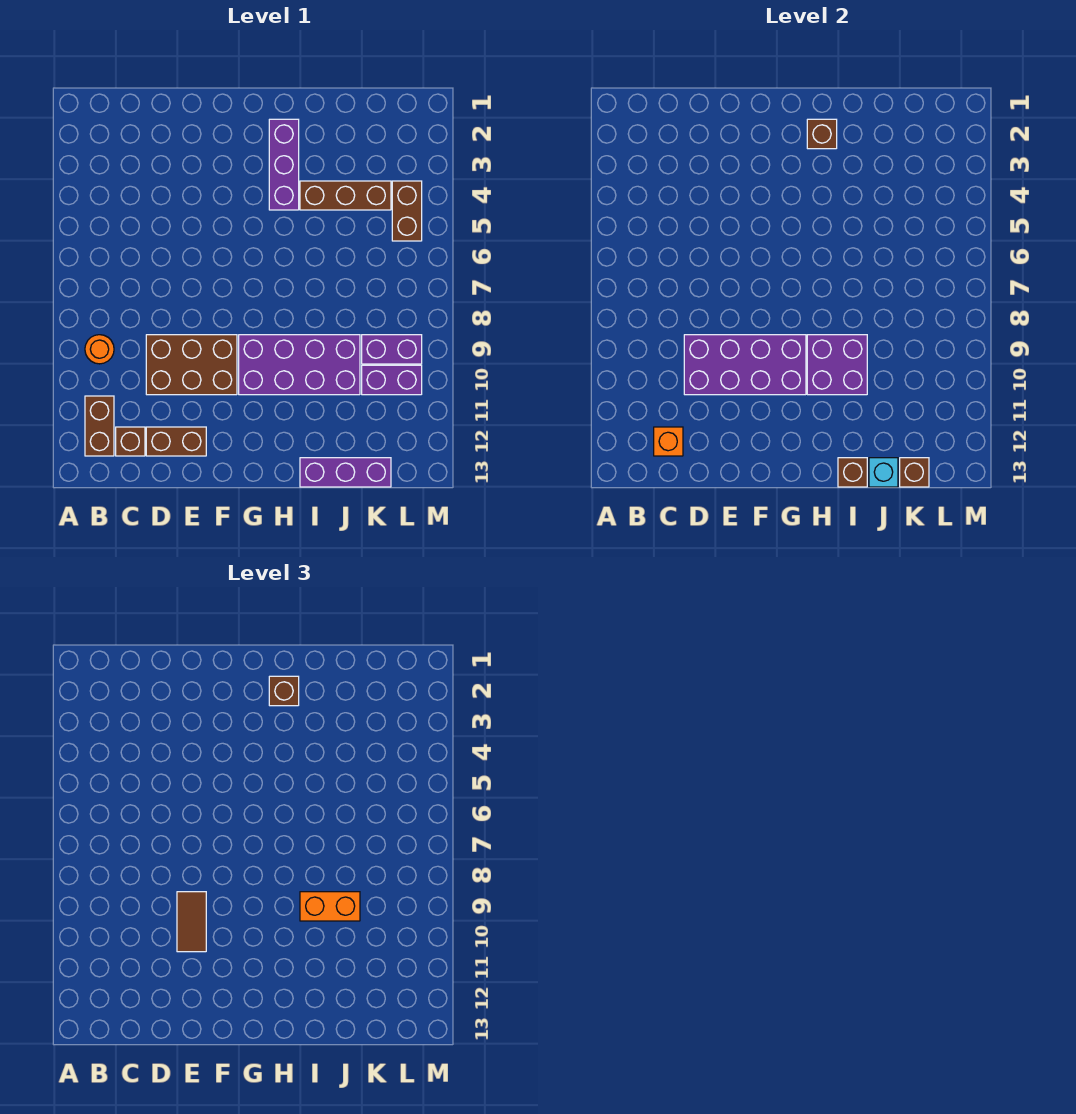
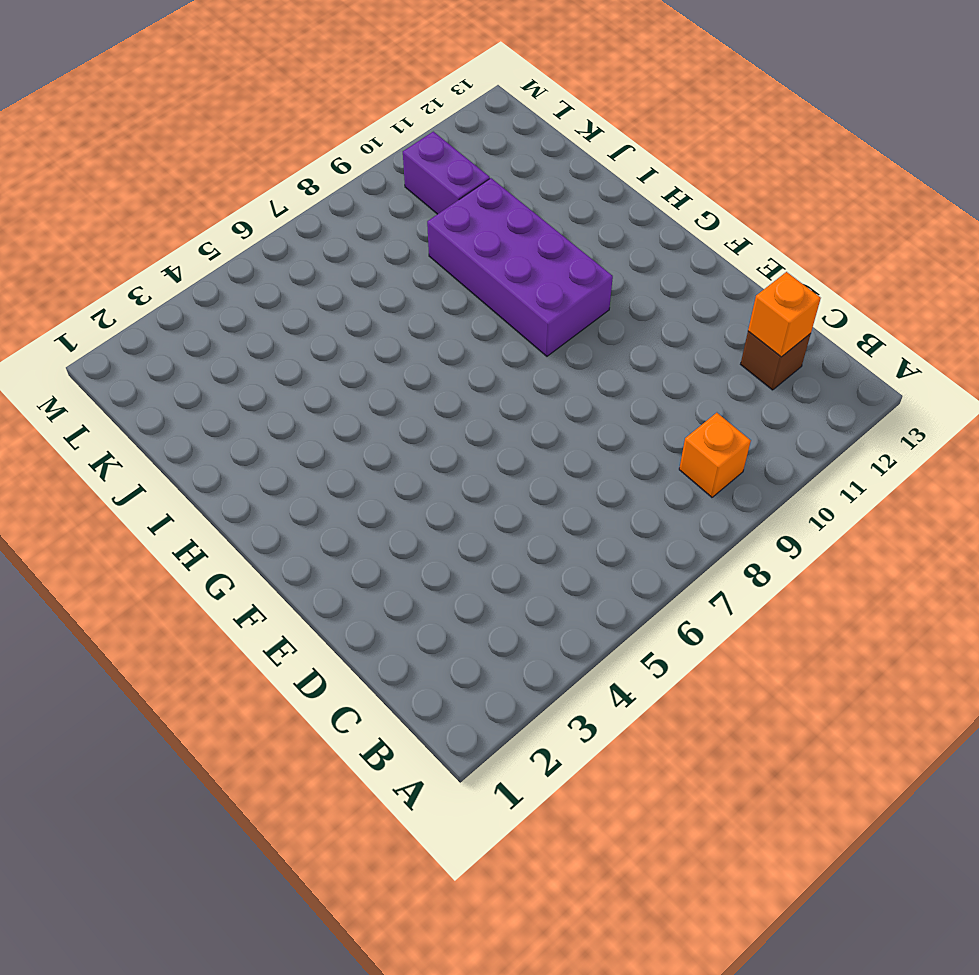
orange brick B9 level 1 -> orange round brick B9 level 1
none -> brown brick B11:B12 level 1
none -> brown brick D9:F10 level 1
none -> brown brick D12:E12 level 1

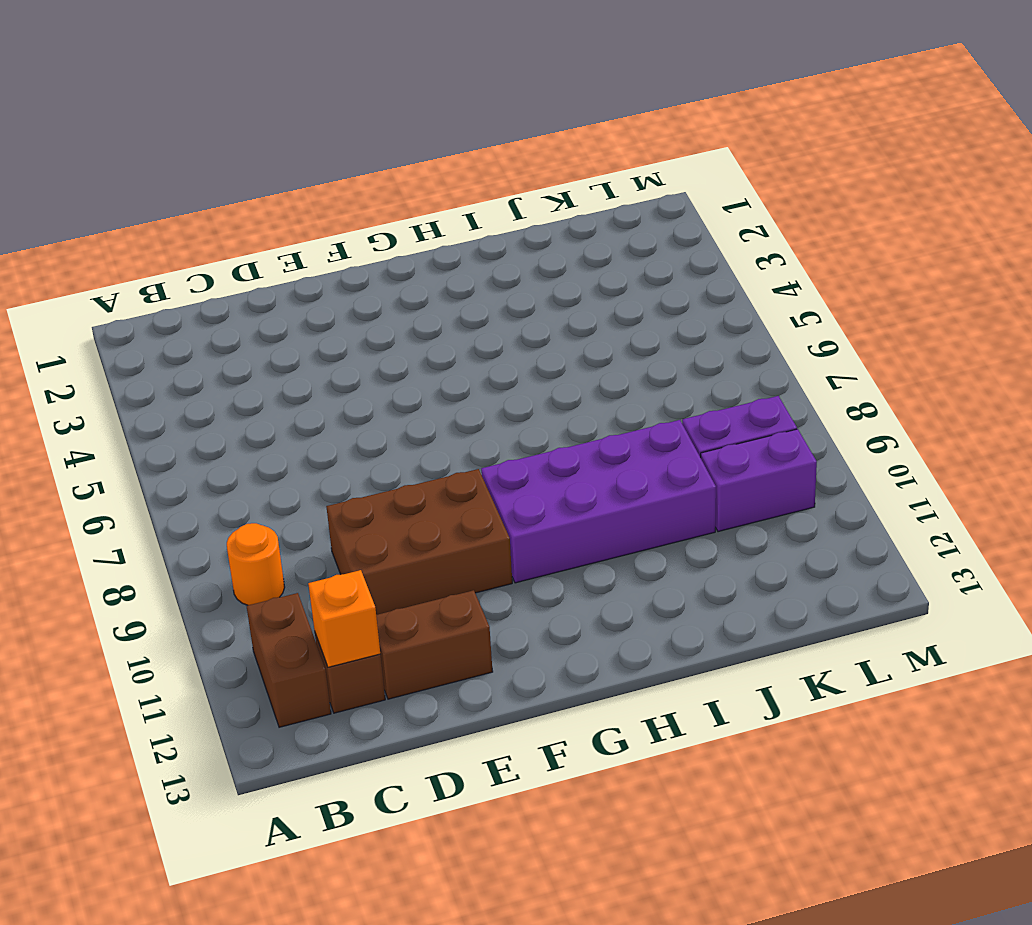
none -> purple brick H2:H4 level 1
none -> brown brick I4:K4 level 1
none -> purple brick I13:K13 level 1

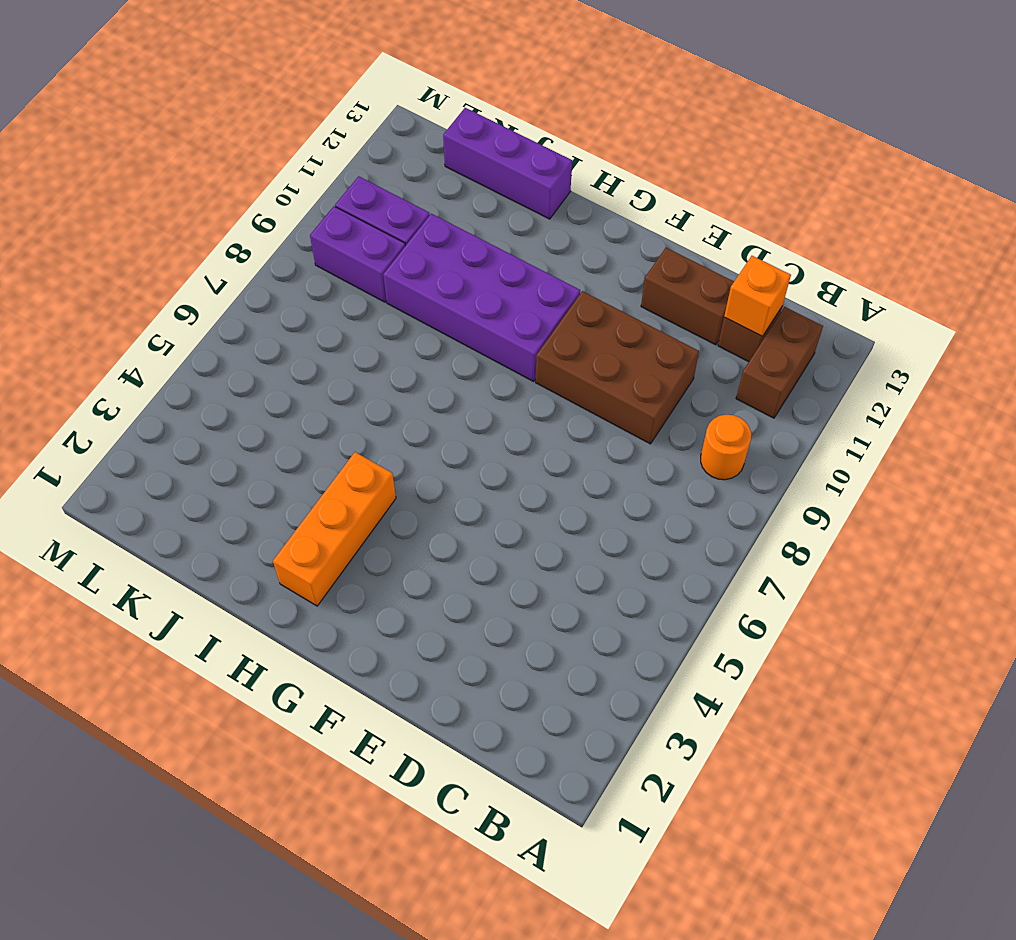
orange brick H2:H4 level 1 -> purple brick H2:H4 level 1
none -> brown brick I4:K4 level 1
none -> brown brick L4:L5 level 1
none -> purple brick D9:G10 level 2

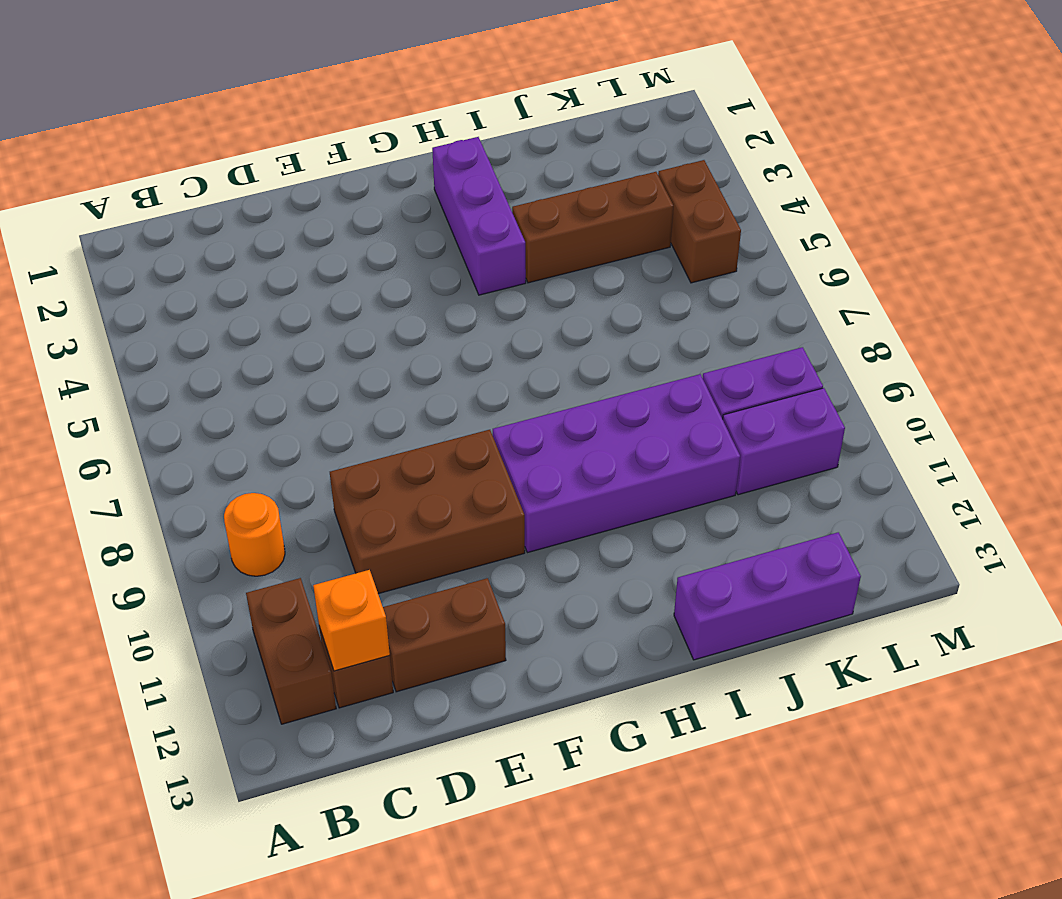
none -> purple brick D9:G10 level 2
none -> brown brick H2 level 2
none -> purple brick H9:I10 level 2

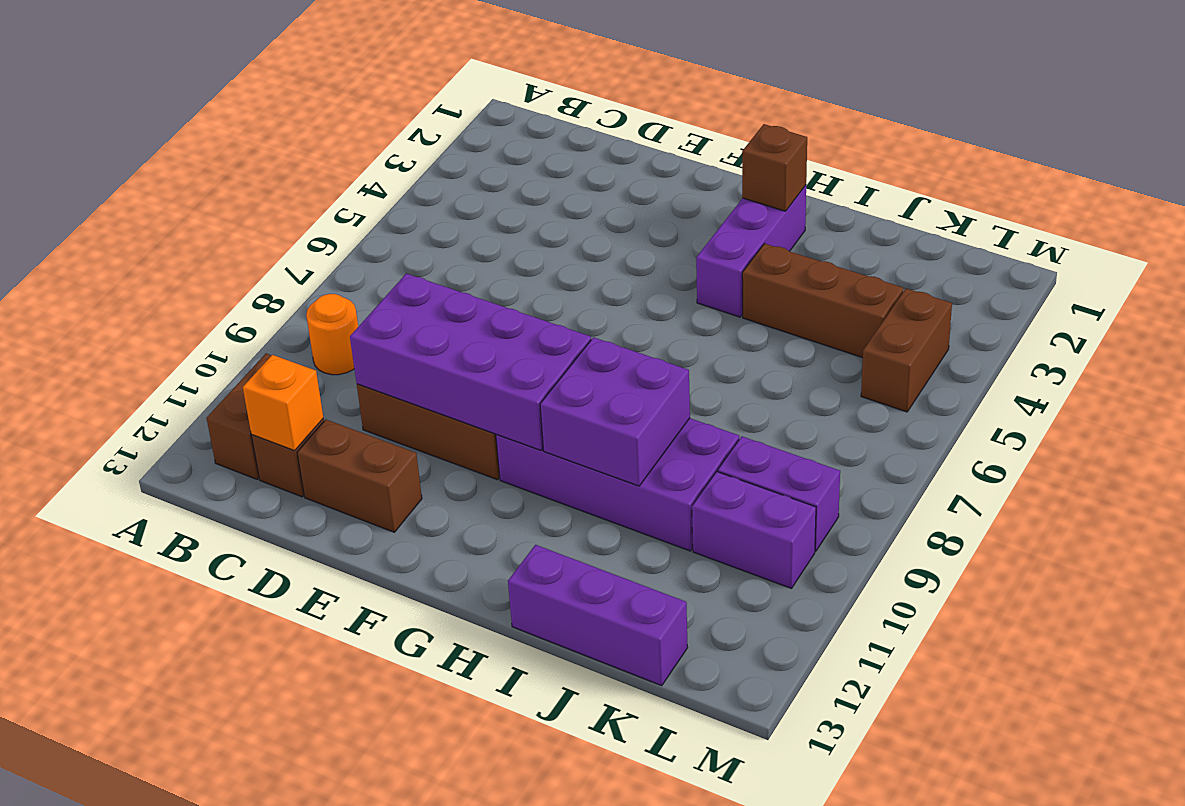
none -> brown brick I13 level 2
none -> cyan brick J13 level 2
none -> brown brick K13 level 2

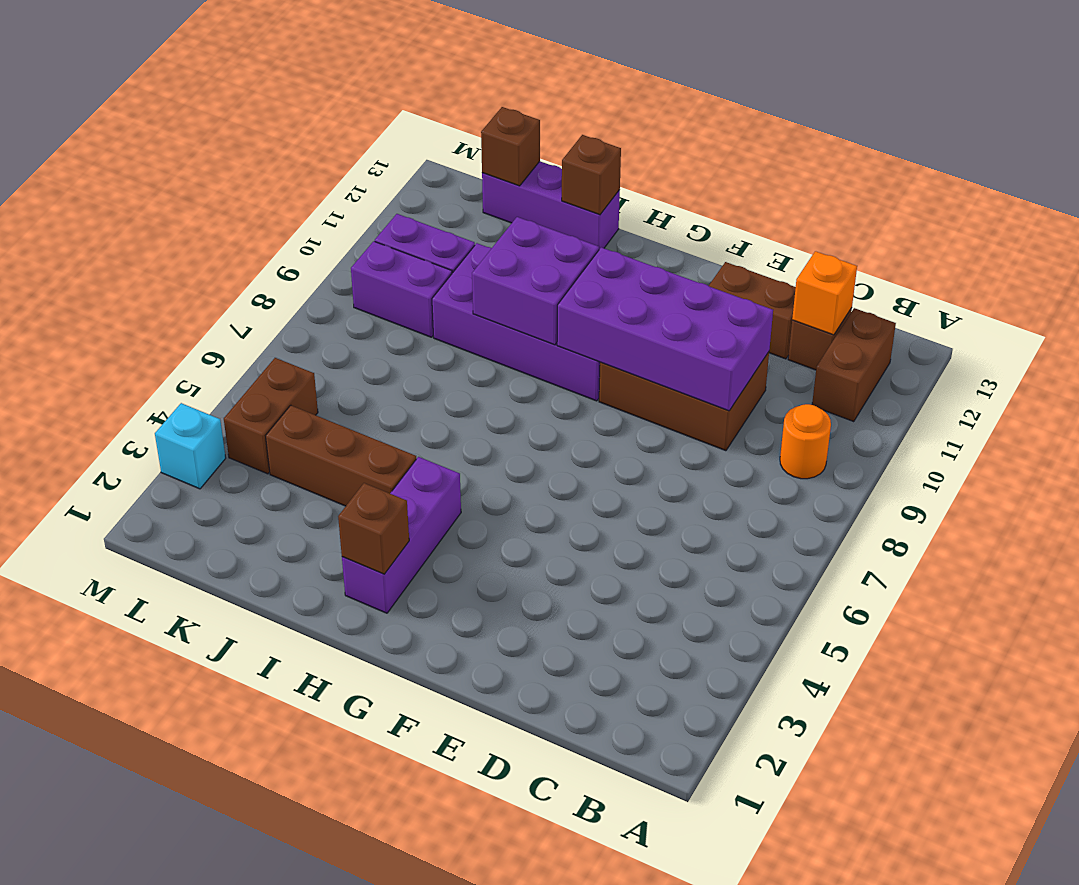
cyan brick M3 level 1 -> cyan brick J13 level 2
none -> brown tile E9:E10 level 3
none -> brown brick H2 level 3
none -> orange brick I9:J9 level 3

